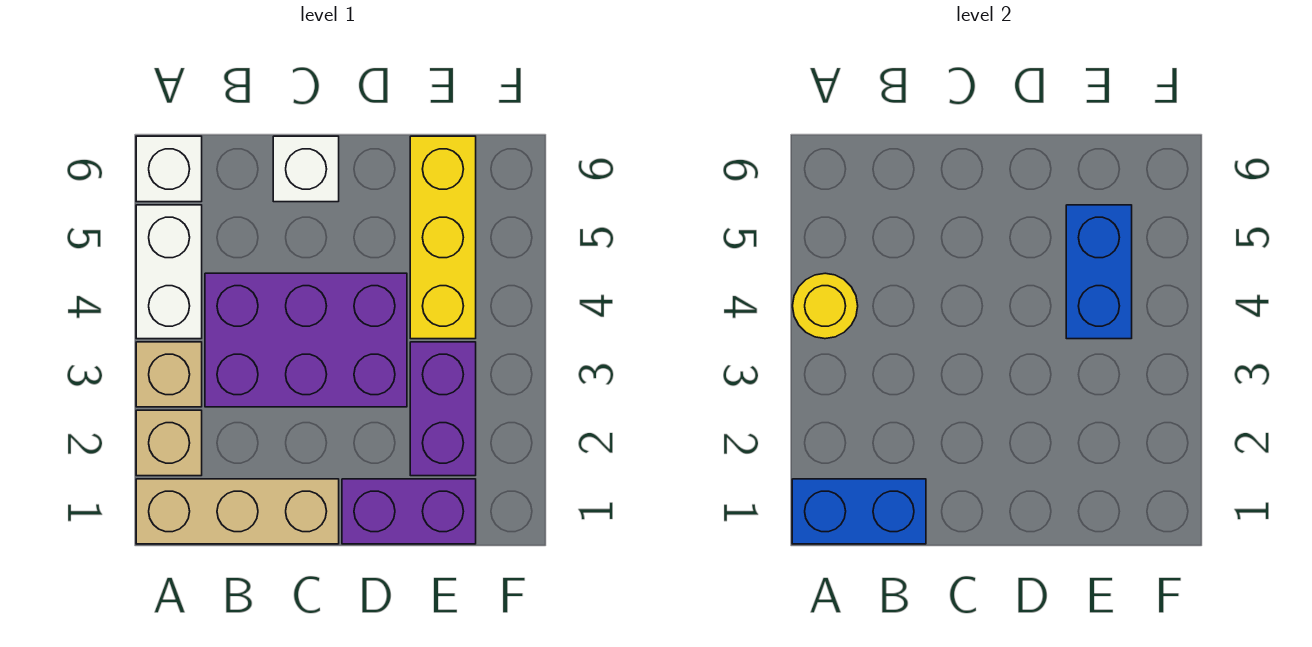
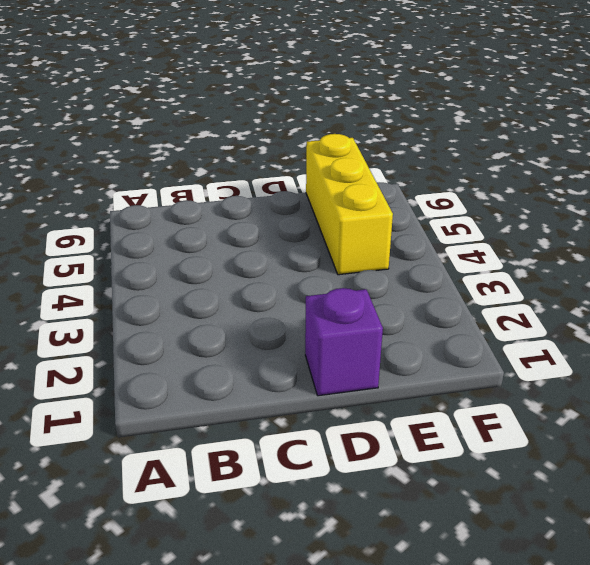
purple brick D1 level 1 -> purple brick D1:E1 level 1
none -> tan brick A1:C1 level 1
none -> tan brick A2 level 1
none -> tan brick A3 level 1

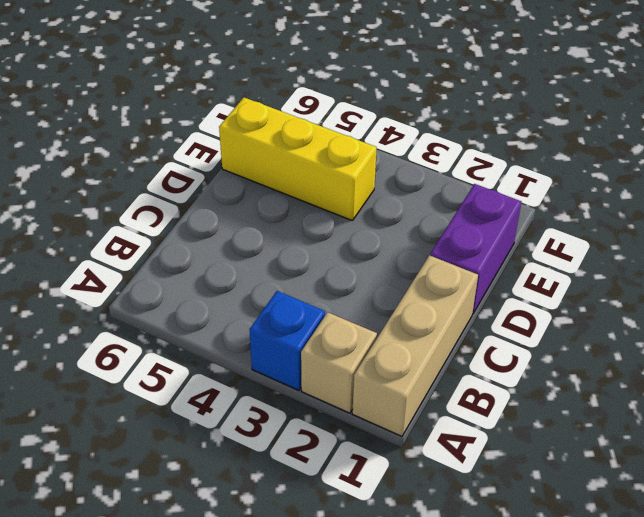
blue brick A3 level 1 -> tan brick A3 level 1
none -> white brick A4:A5 level 1
none -> white brick A6 level 1
none -> purple brick B3:D4 level 1

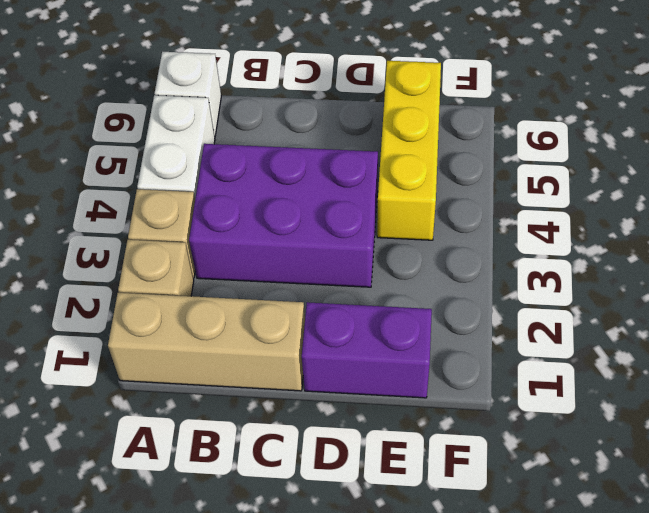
none -> white brick C6 level 1
none -> purple brick E2:E3 level 1
none -> blue brick A1:B1 level 2

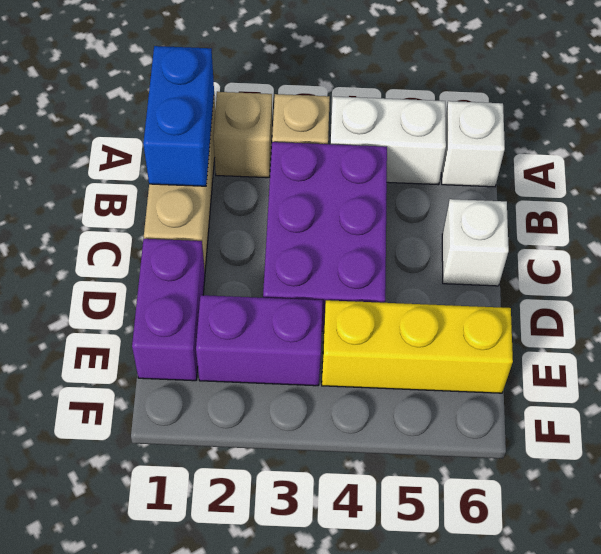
none -> yellow round brick A4 level 2
none -> blue brick E4:E5 level 2

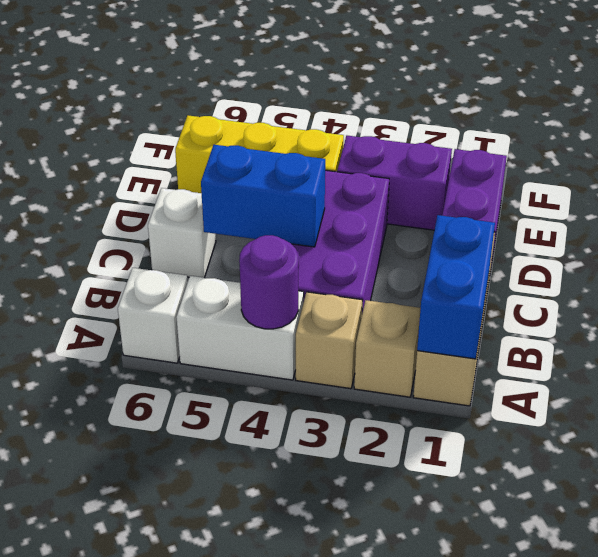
purple round brick A4 level 2 -> yellow round brick A4 level 2
blue brick C4:C5 level 2 -> blue brick E4:E5 level 2

